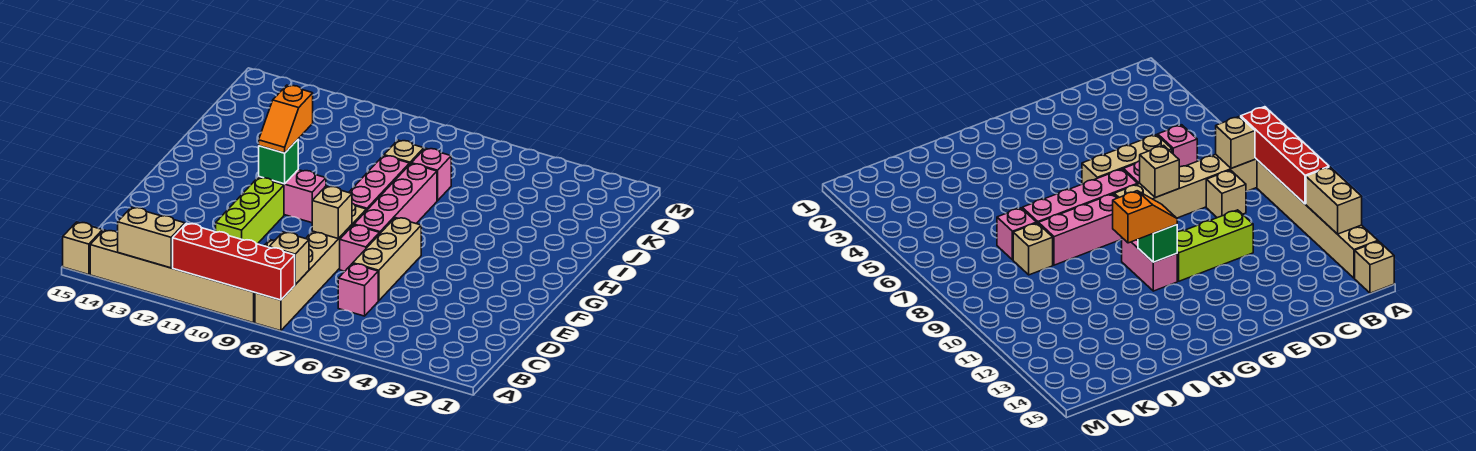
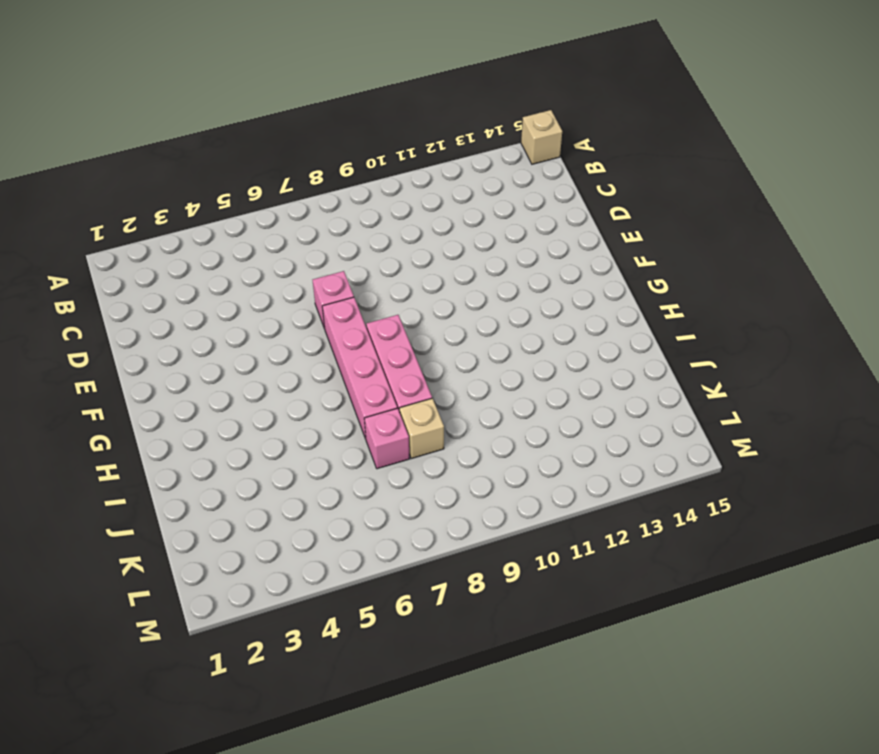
none -> tan brick A8:F8 level 1
none -> tan brick A9:A14 level 1
none -> pink brick C6 level 1

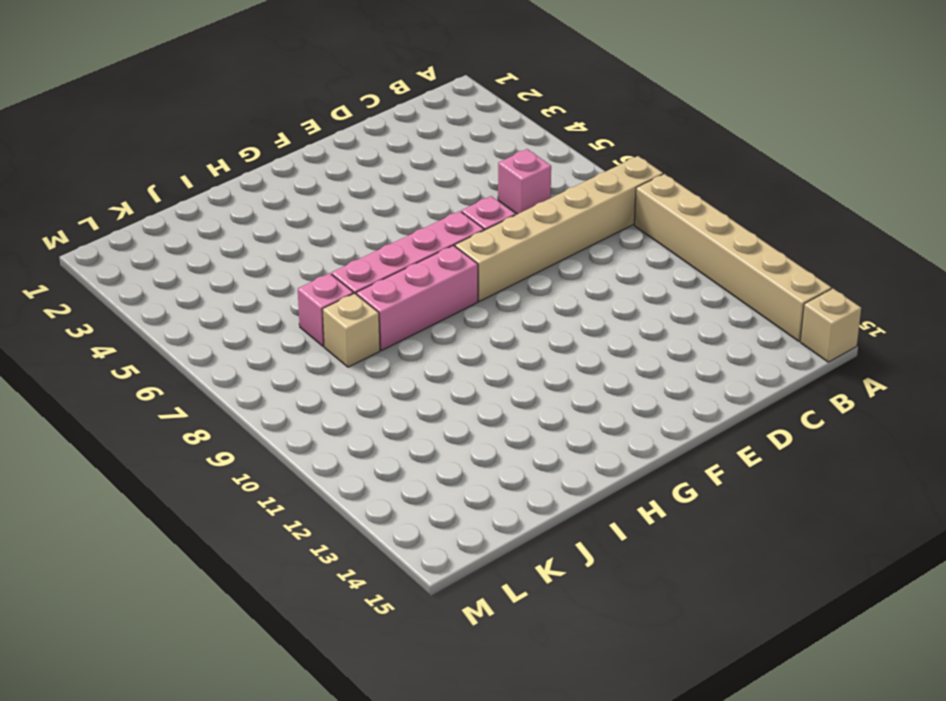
none -> tan brick C9 level 1
none -> tan brick D6:F6 level 1
none -> lime brick D11:F11 level 1

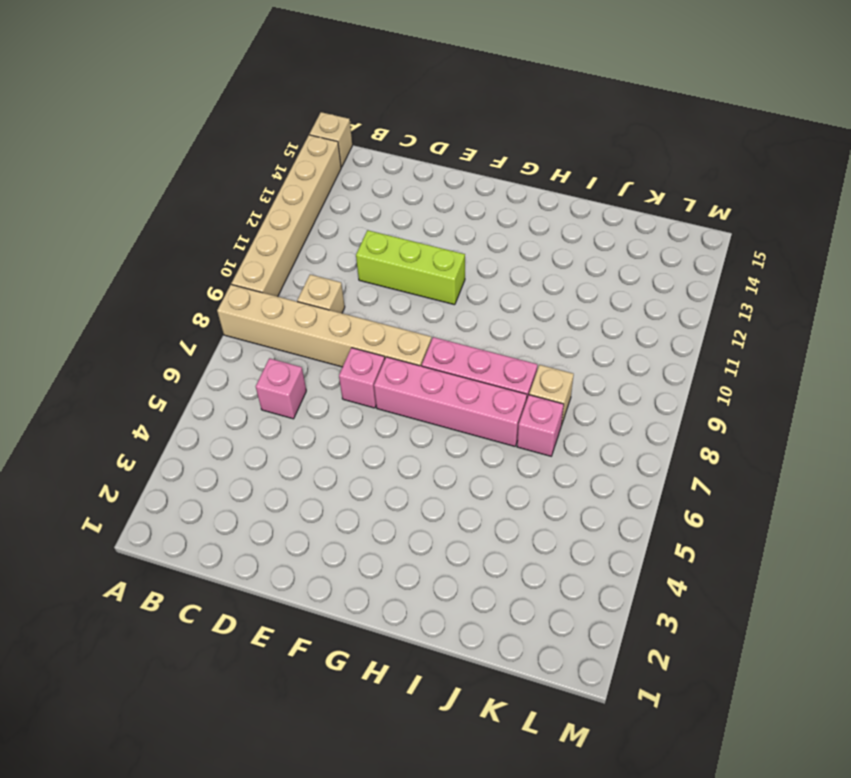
none -> tan brick D6:F6 level 1
none -> pink brick G10:G11 level 1
none -> red brick A8:A11 level 2

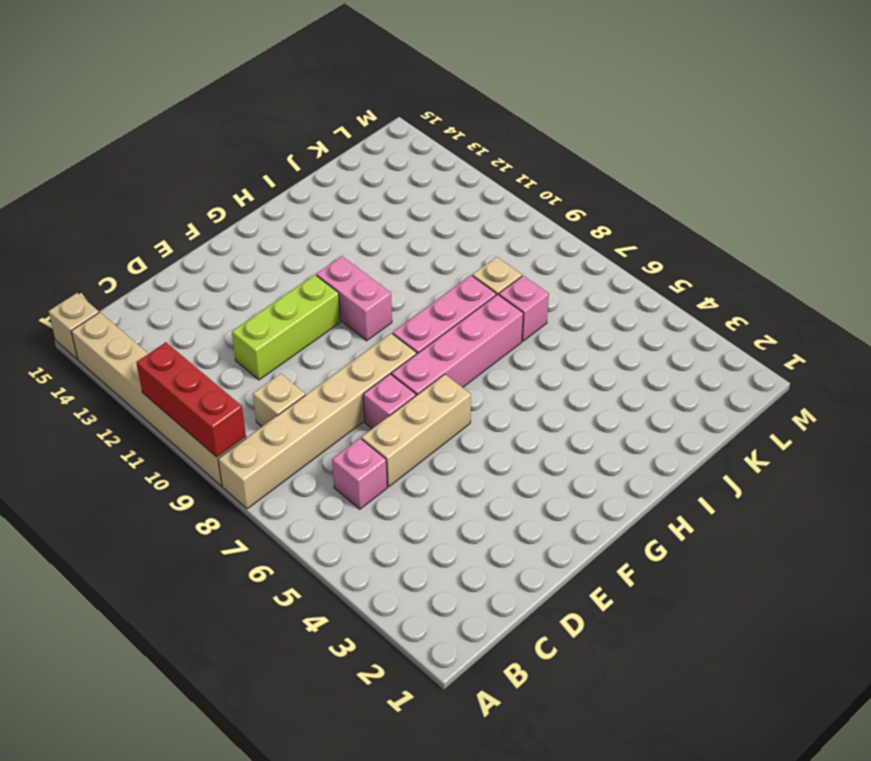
red brick A9:A11 level 2 -> red brick A8:A11 level 2
none -> tan brick A12:A13 level 2
none -> tan brick B8 level 2
none -> tan brick E8 level 2

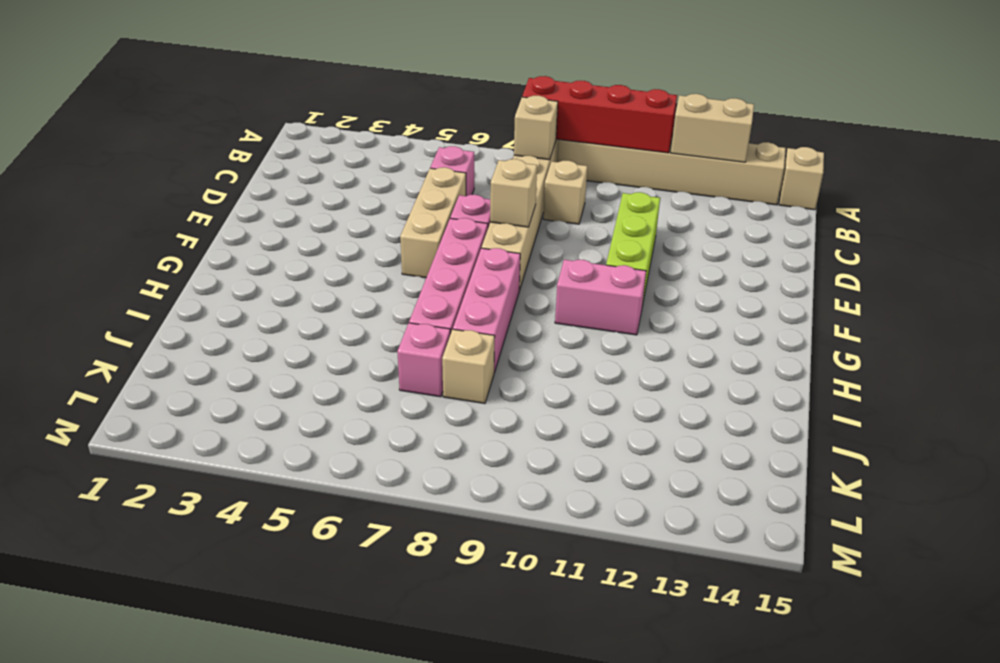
none -> green brick G11 level 2
none -> orange slope G11:H11 level 3 top H

